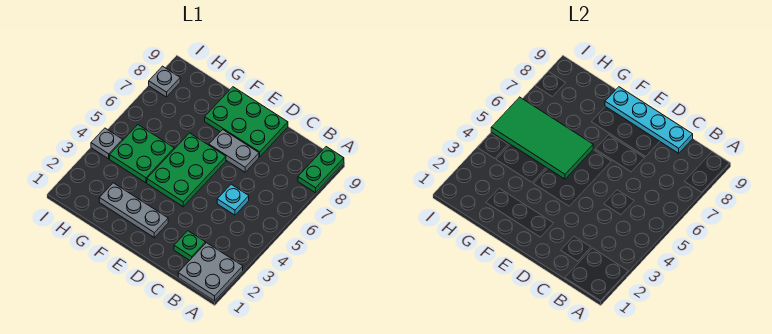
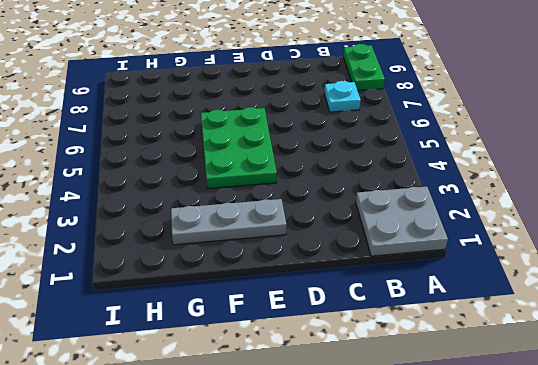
cyan plate B7 level 1 -> cyan plate C5 level 1
none -> green plate C2 level 1
none -> grey plate D7:E7 level 1
none -> green plate D8:F9 level 1

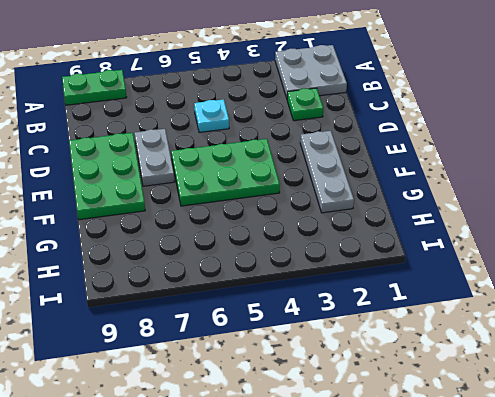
none -> green plate G4:H5 level 1
none -> grey plate I4 level 1
none -> grey plate I8 level 1

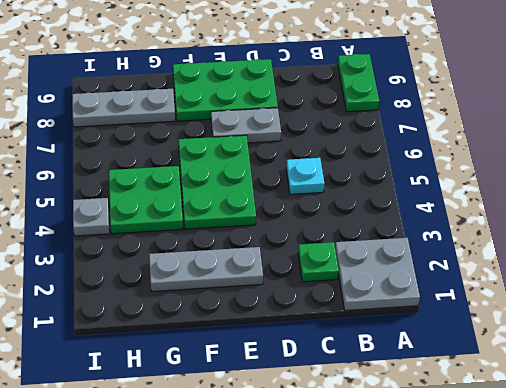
grey plate G8:I8 level 1 -> grey plate I8 level 1
none -> cyan plate C9:F9 level 2
none -> green tile F5:I6 level 2

